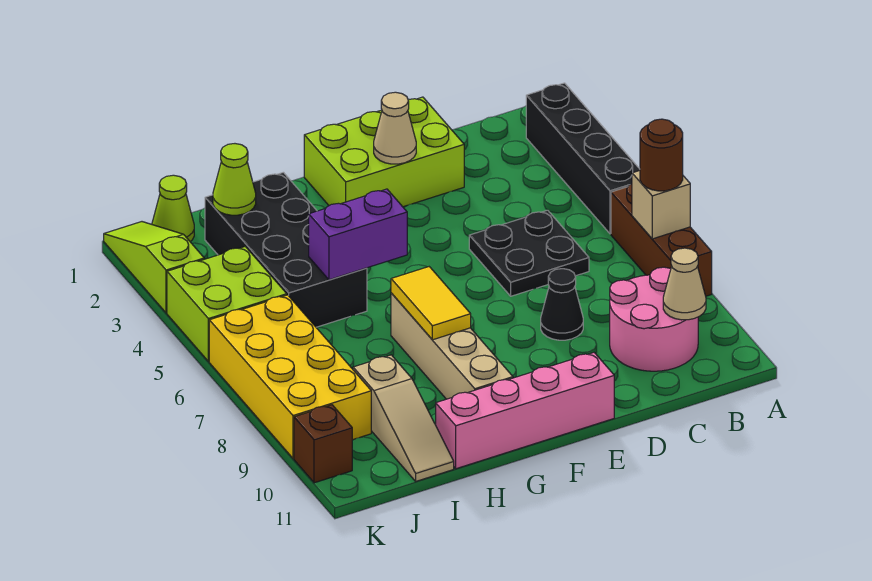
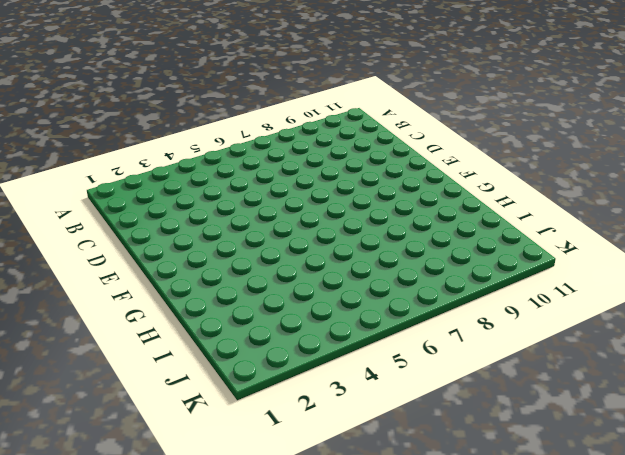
none -> black brick A2:A5 level 1
none -> brown brick A6:A8 level 1
none -> pink round brick B9:C10 level 1

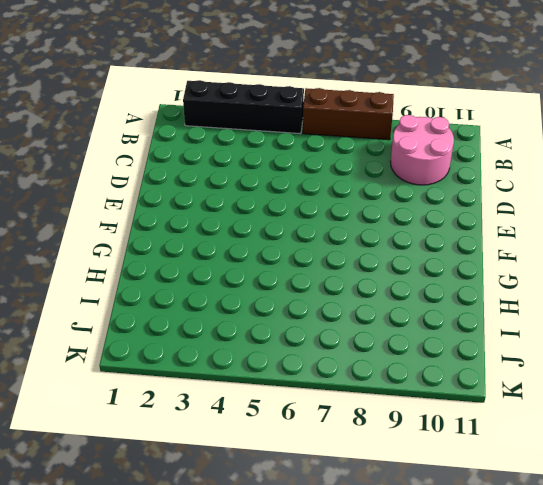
none -> black plate C5:D6 level 1
none -> lime brick D1:F2 level 1
none -> black cone D8 level 1

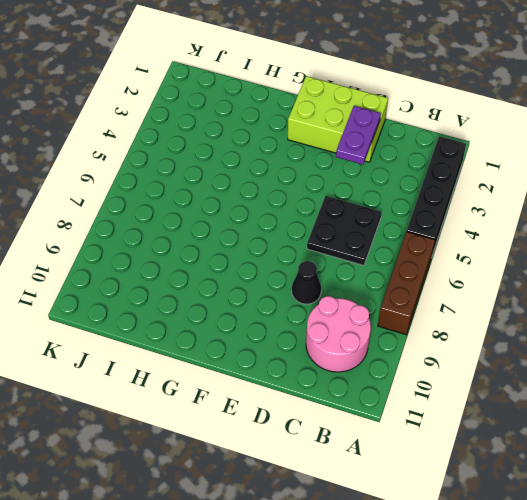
purple plate D2:D3 level 2 -> none
none -> pink brick E11:H11 level 1
none -> tan brick G7:G10 level 1
none -> black brick H2:I5 level 1

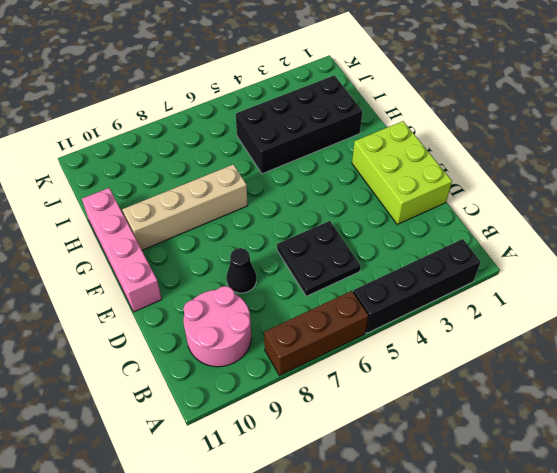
none -> tan slope I9:I11 level 1 top 9
none -> lime cone J1 level 1
none -> lime brick J4:K5 level 1

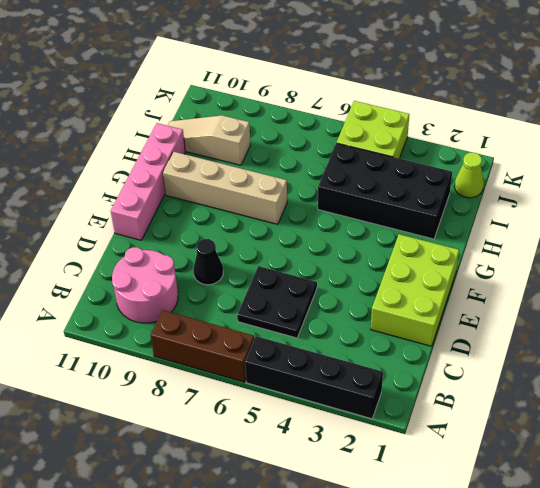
none -> yellow brick J6:K9 level 1
none -> lime slope K1:K3 level 1 top 3
none -> brown brick K10 level 1

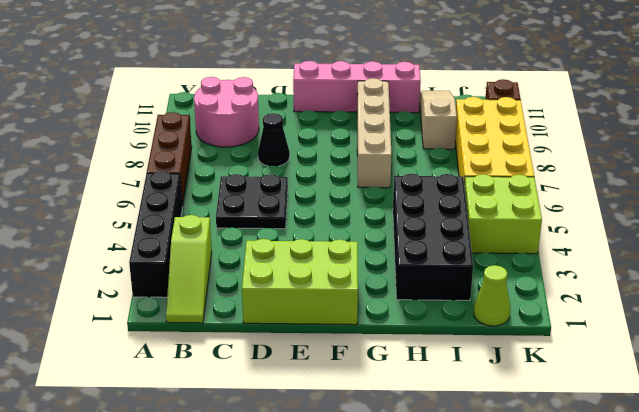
lime slope B1:B3 level 1 top 3 -> lime slope K1:K3 level 1 top 3
none -> tan brick A7 level 2
none -> tan cone B10 level 2
none -> tan cone E2 level 2

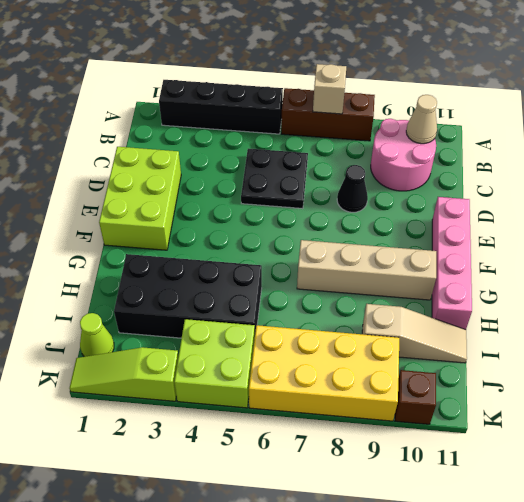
none -> tan cone E2 level 2
none -> purple brick G5:H5 level 2
none -> yellow tile G7:G8 level 2

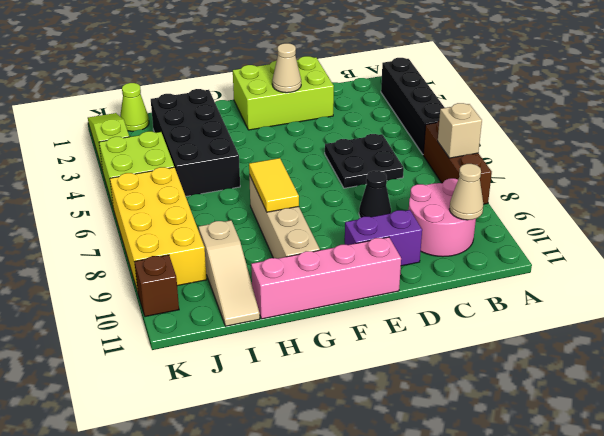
purple brick D10:E10 level 1 -> purple brick G5:H5 level 2
none -> lime cone I2 level 2
none -> brown round brick A7 level 3

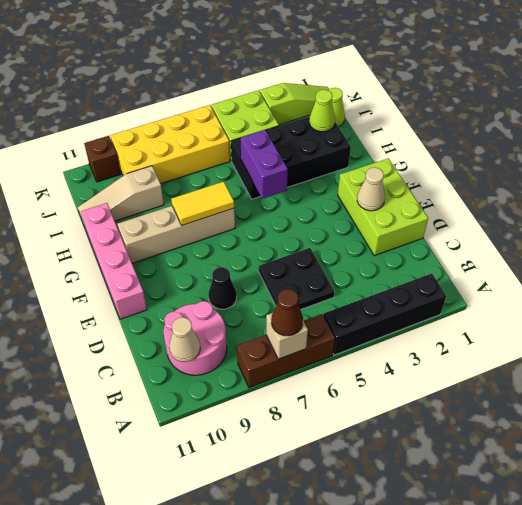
brown cone A7 level 3 -> brown round brick A7 level 3

